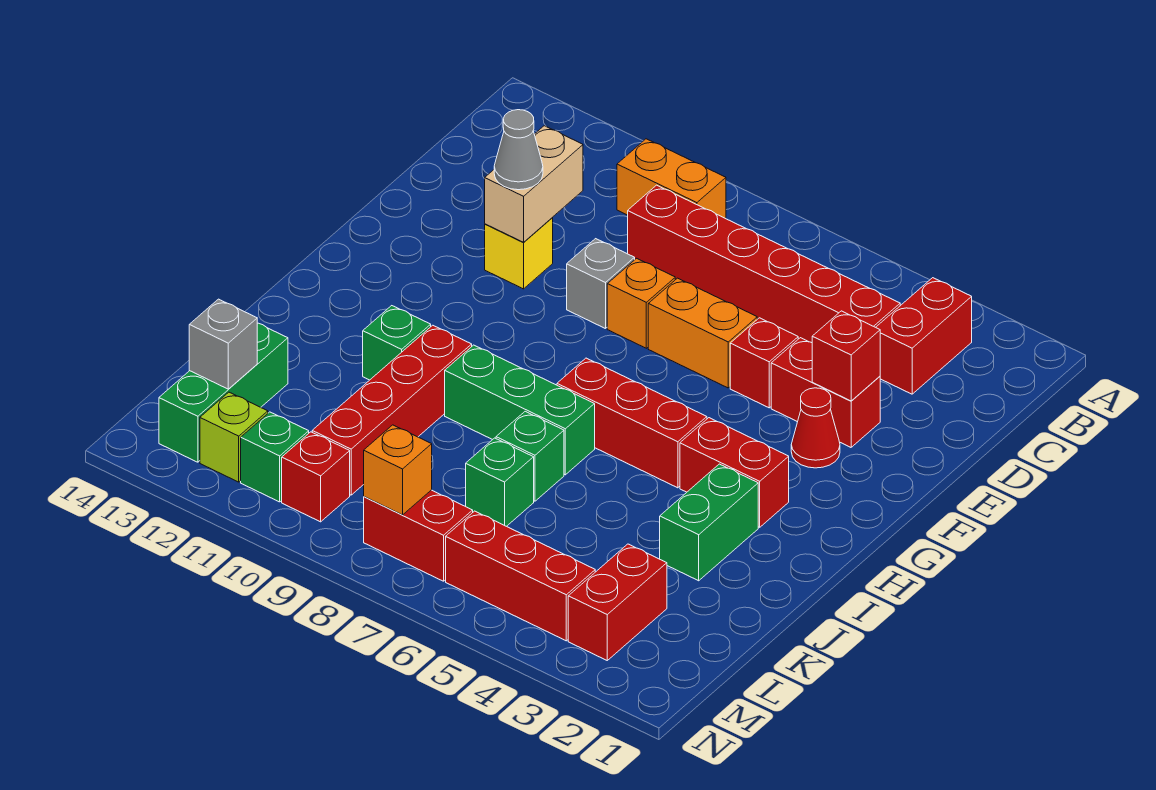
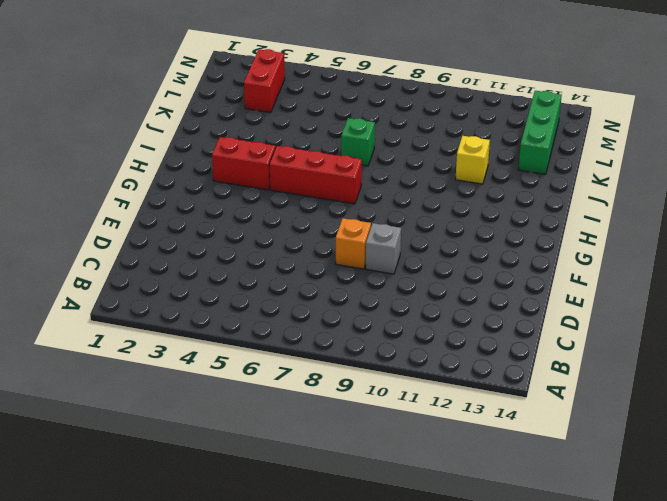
yellow brick J11 level 1 -> yellow brick E11 level 1
none -> red brick B3:C3 level 1
none -> orange brick B9:B10 level 1
none -> red brick C4:C9 level 1
none -> red brick E3:E4 level 1

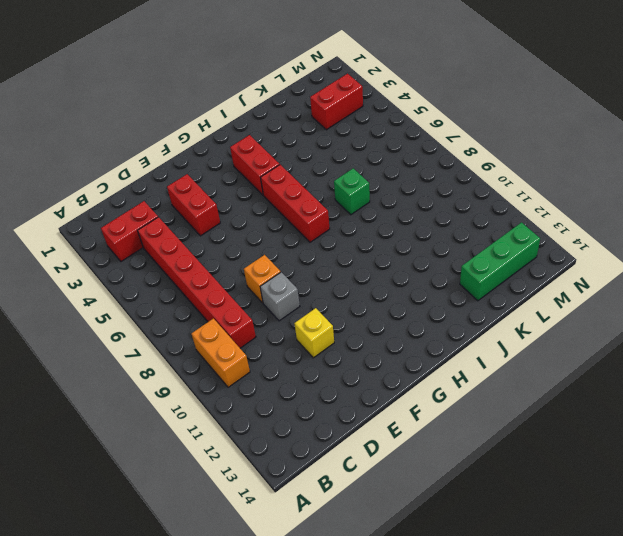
none -> red brick E5 level 1
none -> orange brick E6:E7 level 1
none -> red cone F3 level 1
none -> green brick I3:J3 level 1

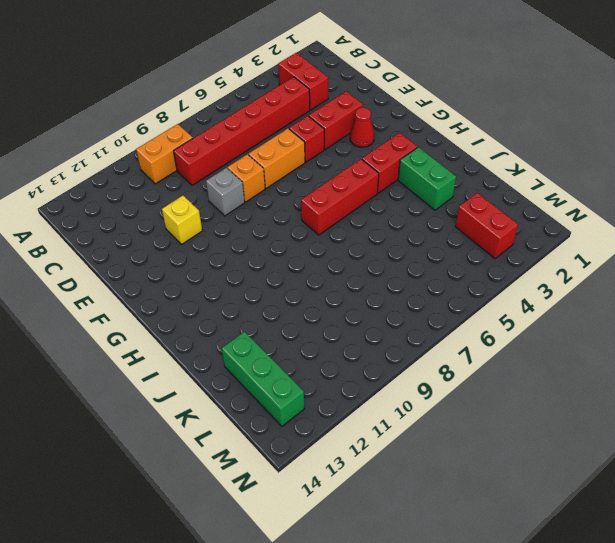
none -> green brick I7:I9 level 1
none -> red brick I10:L10 level 1
none -> green brick I11 level 1
none -> green brick J7 level 1

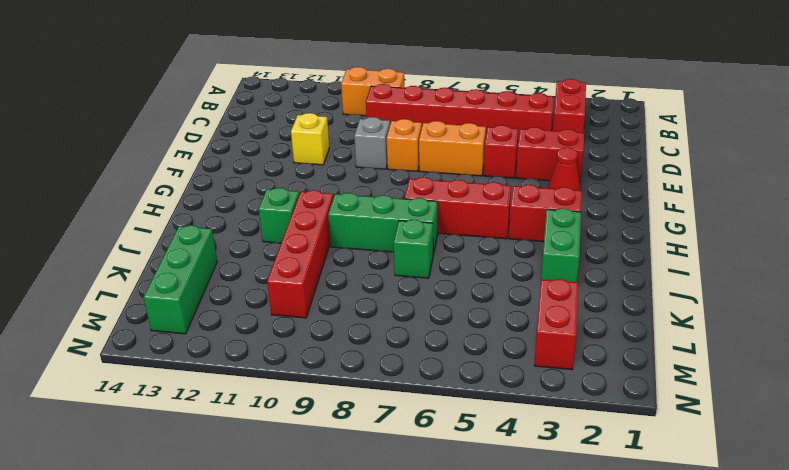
none -> green brick K7 level 1
none -> red brick M4:M6 level 1
none -> red brick M7:M8 level 1
none -> red brick M10 level 1

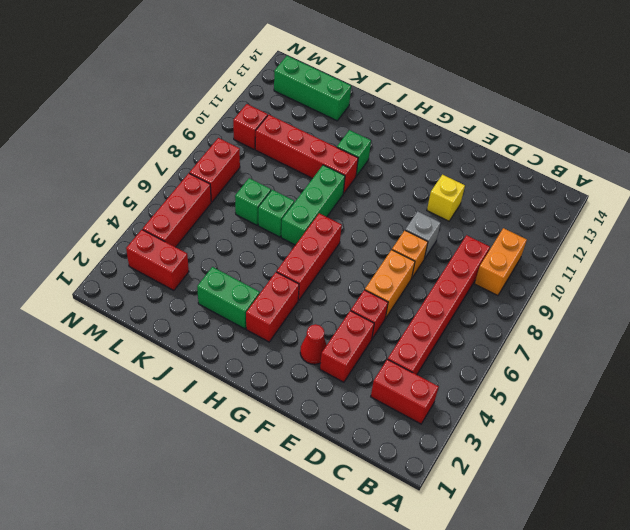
none -> green brick M11 level 1
none -> lime brick M12 level 1
none -> tan brick D11:E11 level 2
none -> red brick E3 level 2

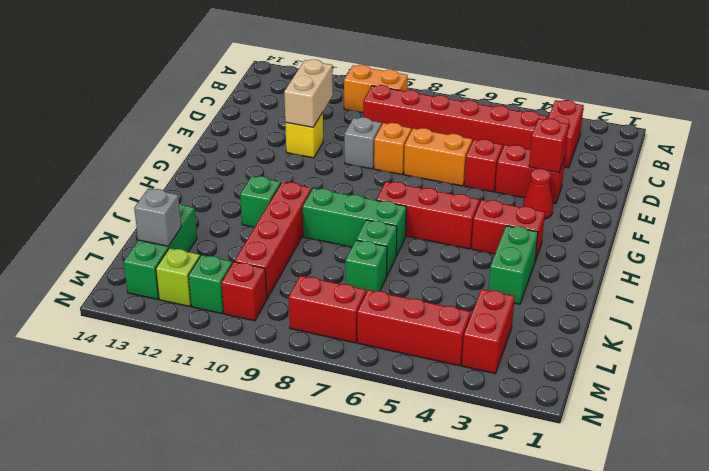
none -> orange brick M8 level 2
none -> grey cone E11 level 3

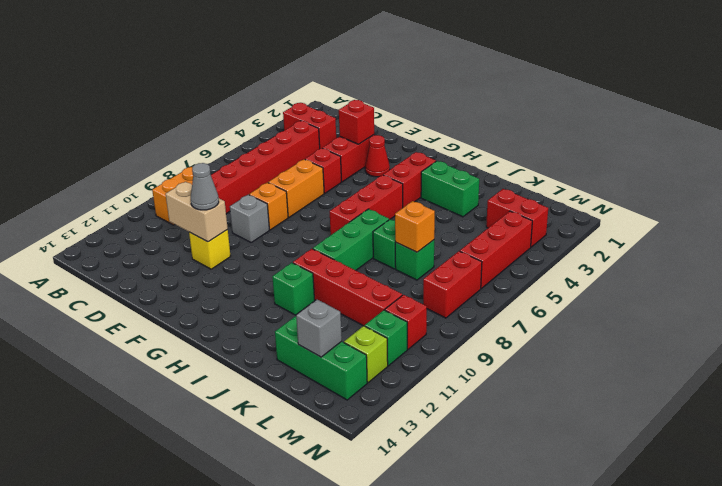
orange brick K7 level 2 -> orange brick M8 level 2

